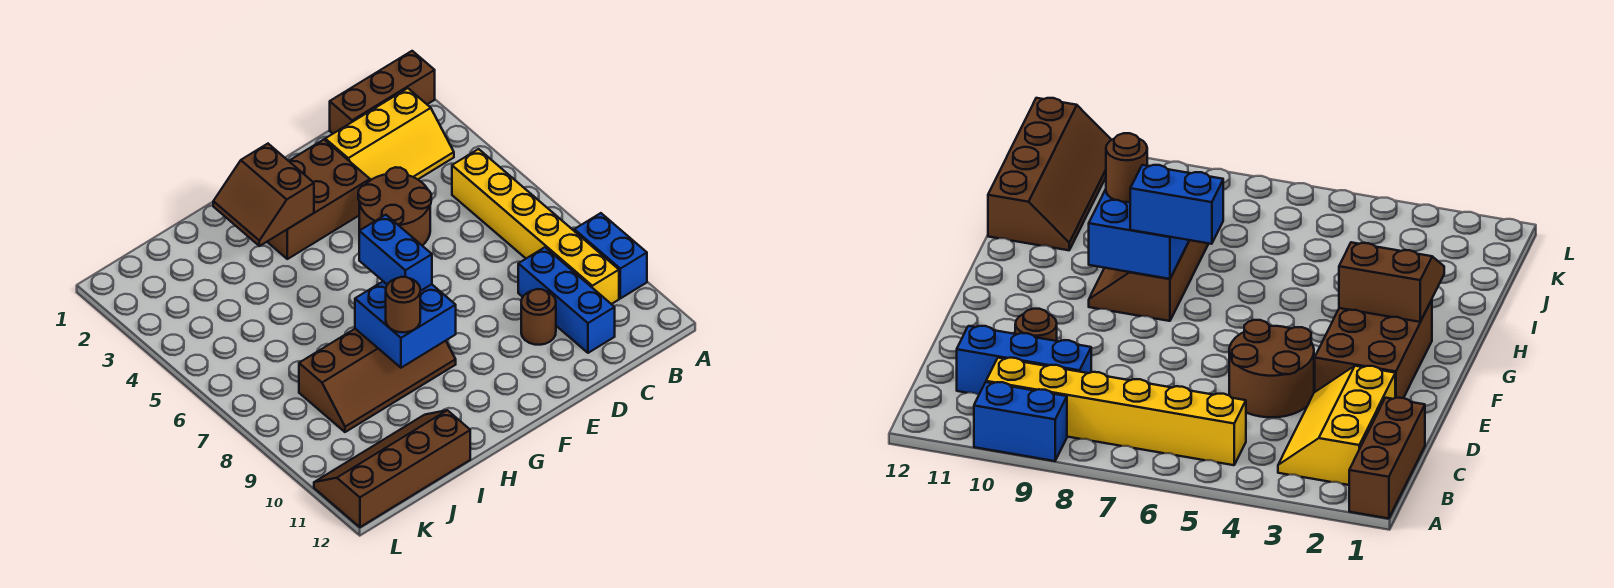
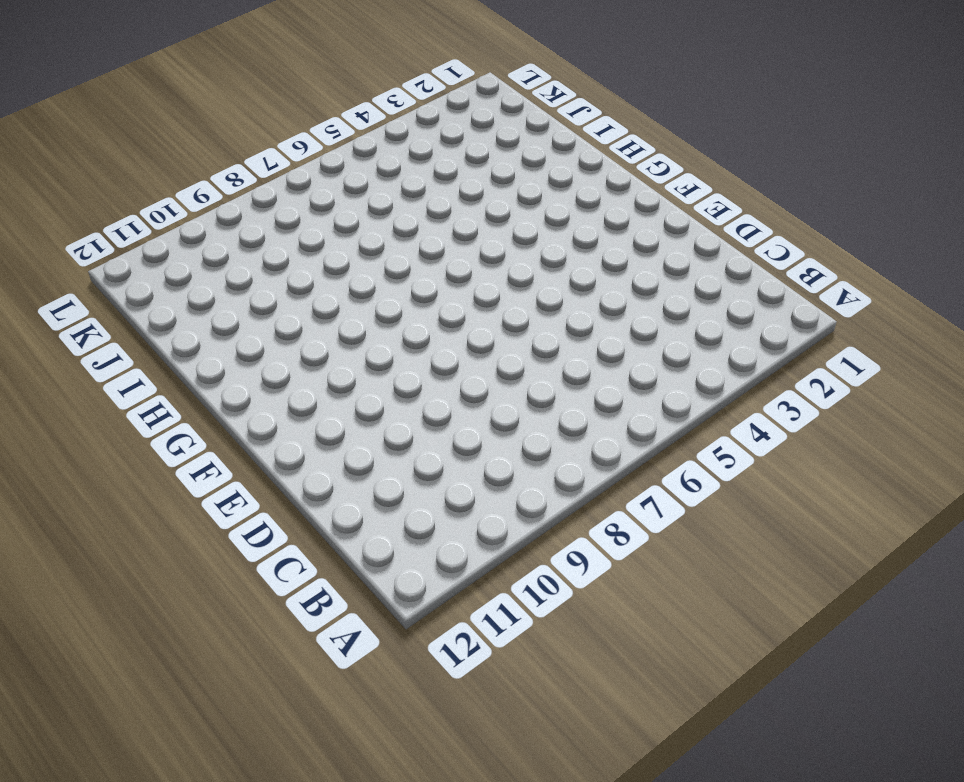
none -> brown brick A1:C1 level 1
none -> blue brick A9:A10 level 1
none -> yellow slope B2:D3 level 1 top 2

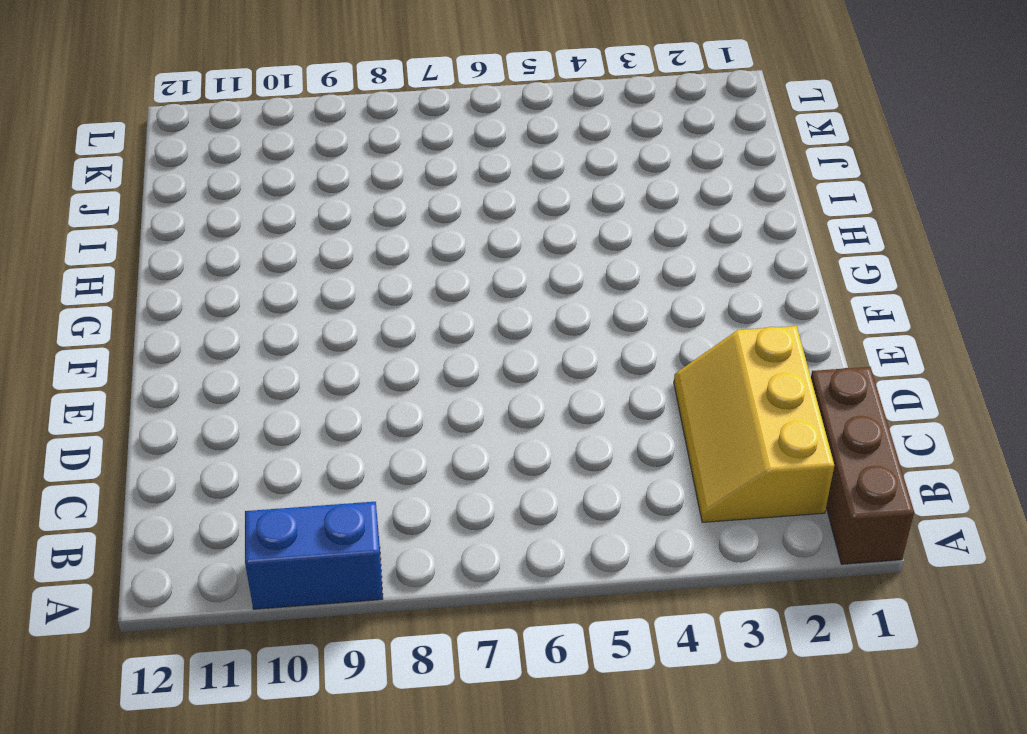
none -> yellow brick B5:B10 level 1
none -> blue brick C9:C11 level 1
none -> brown round brick D4:E5 level 1

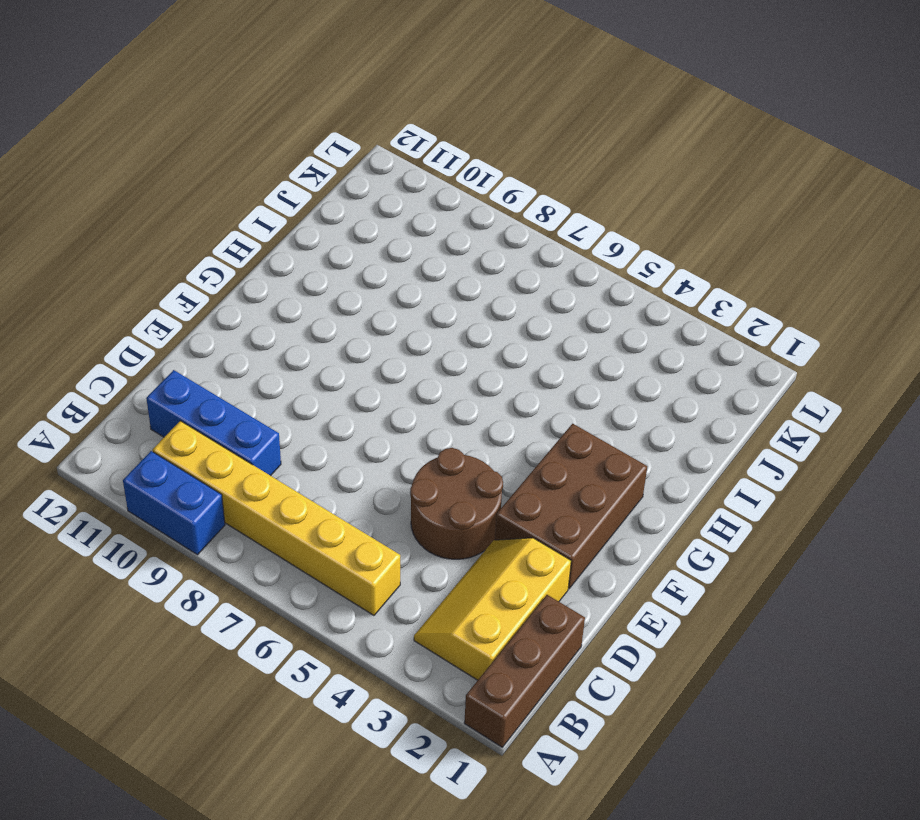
none -> brown round brick D10 level 1
none -> brown slope G8:J9 level 1 top 8
none -> brown slope I11:L12 level 1 top 12

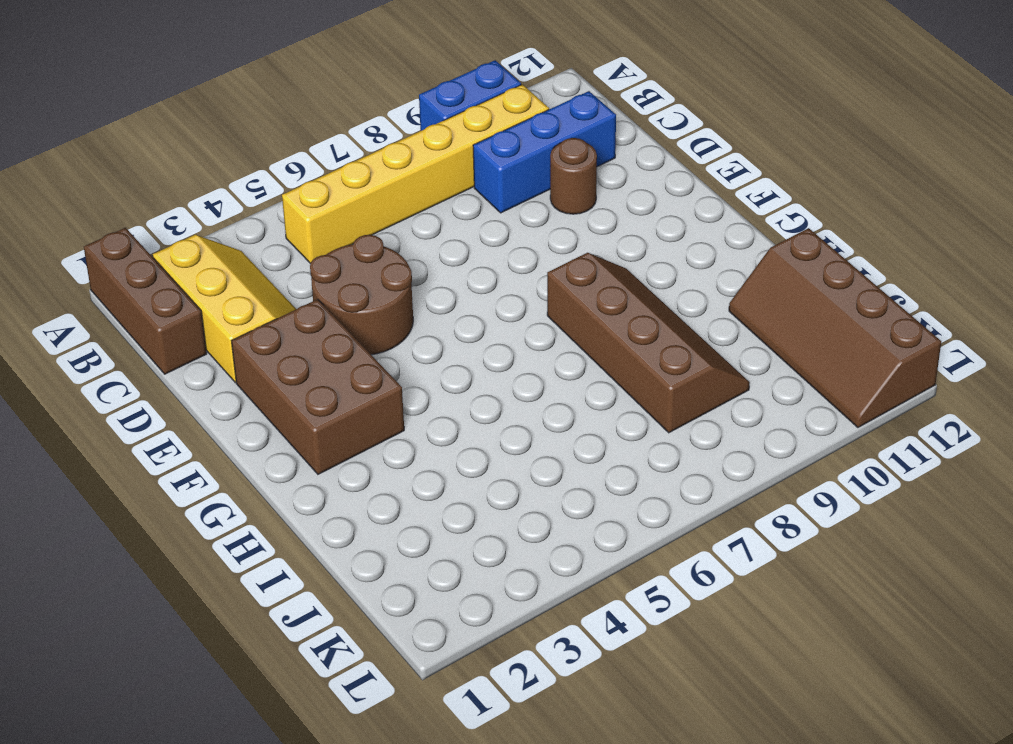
none -> brown slope G2:H3 level 2 top G
none -> blue brick G8:H9 level 2
none -> blue brick G7:G8 level 3

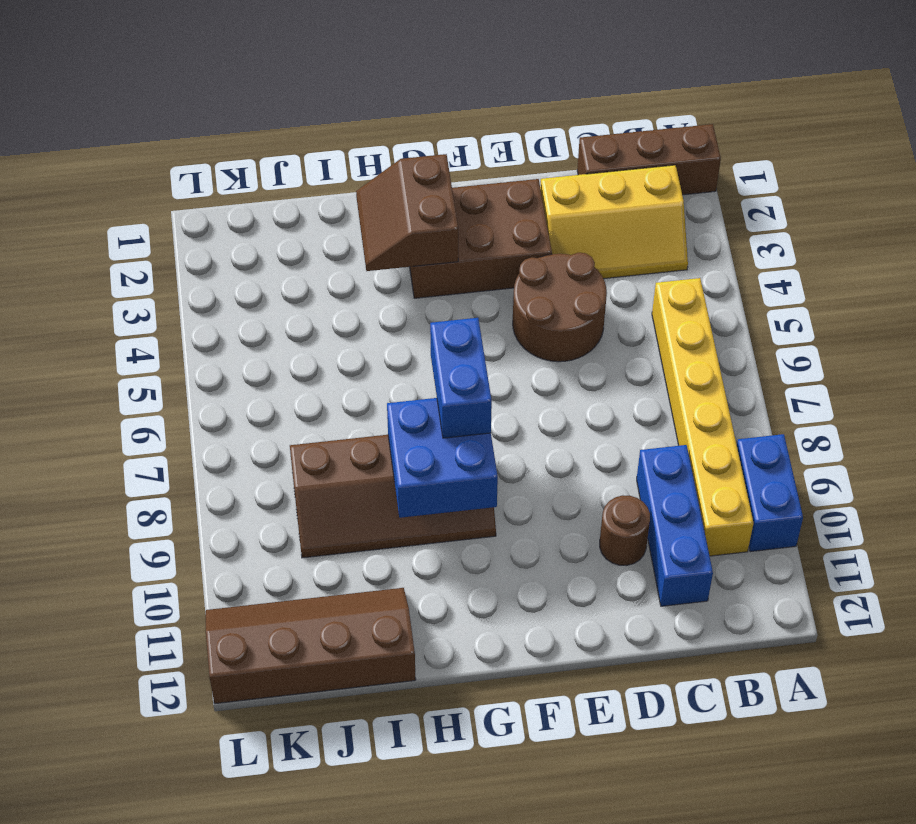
none -> brown round brick H9 level 3

